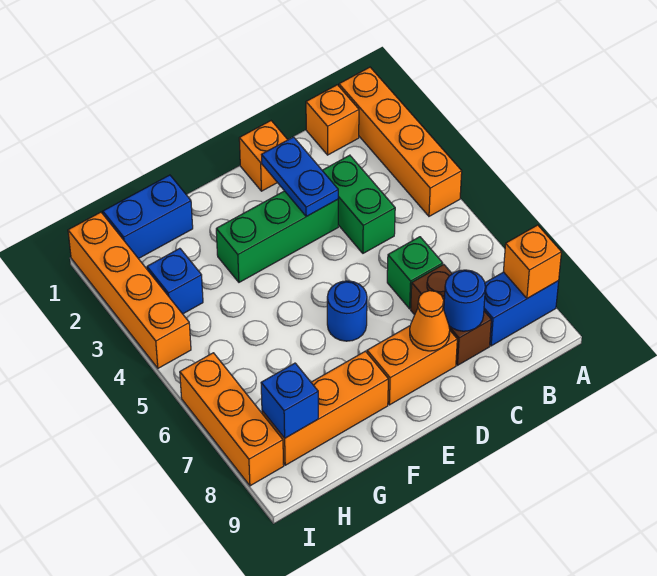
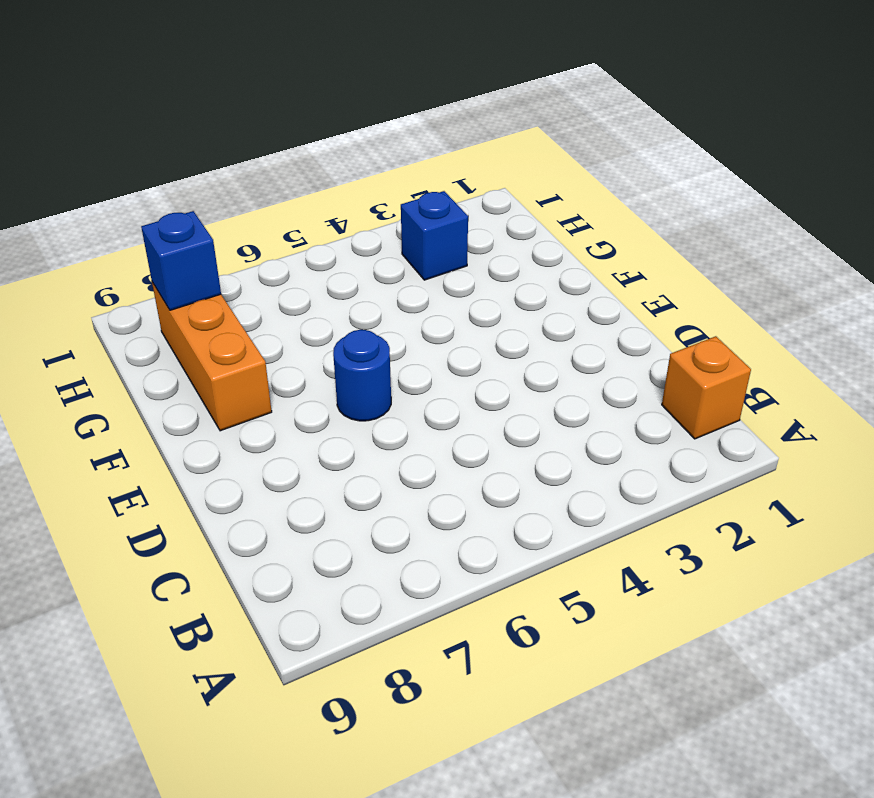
none -> orange brick A1:A4 level 1
none -> blue brick A8:B8 level 1
none -> green brick C3:C4 level 1

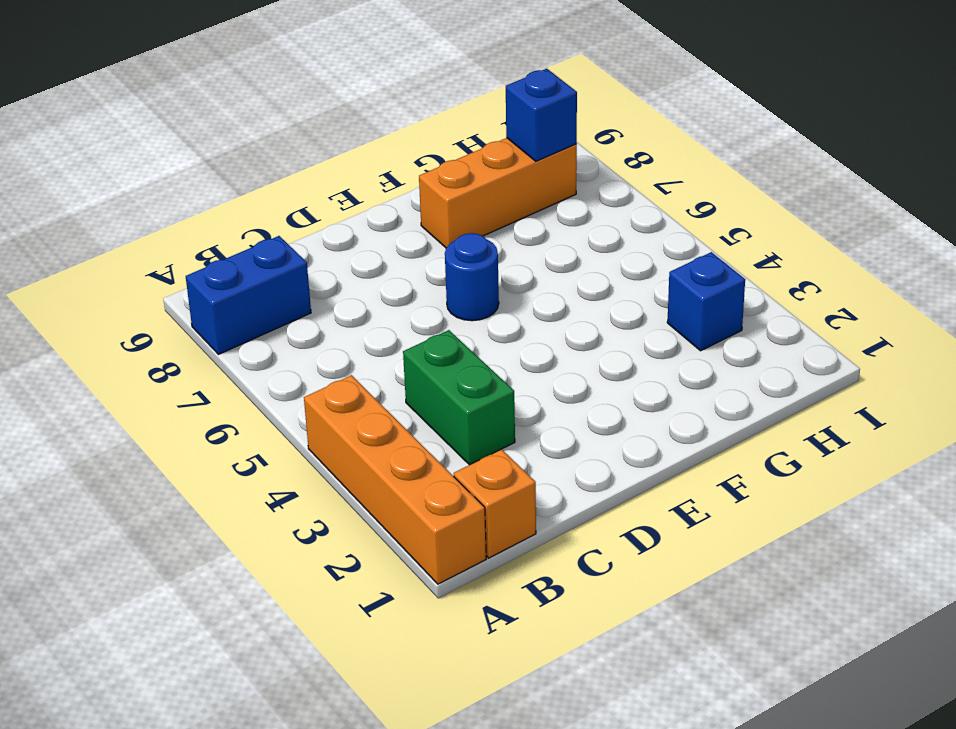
none -> green brick C6 level 1
none -> brown brick C7:C8 level 1
none -> orange brick D1 level 1

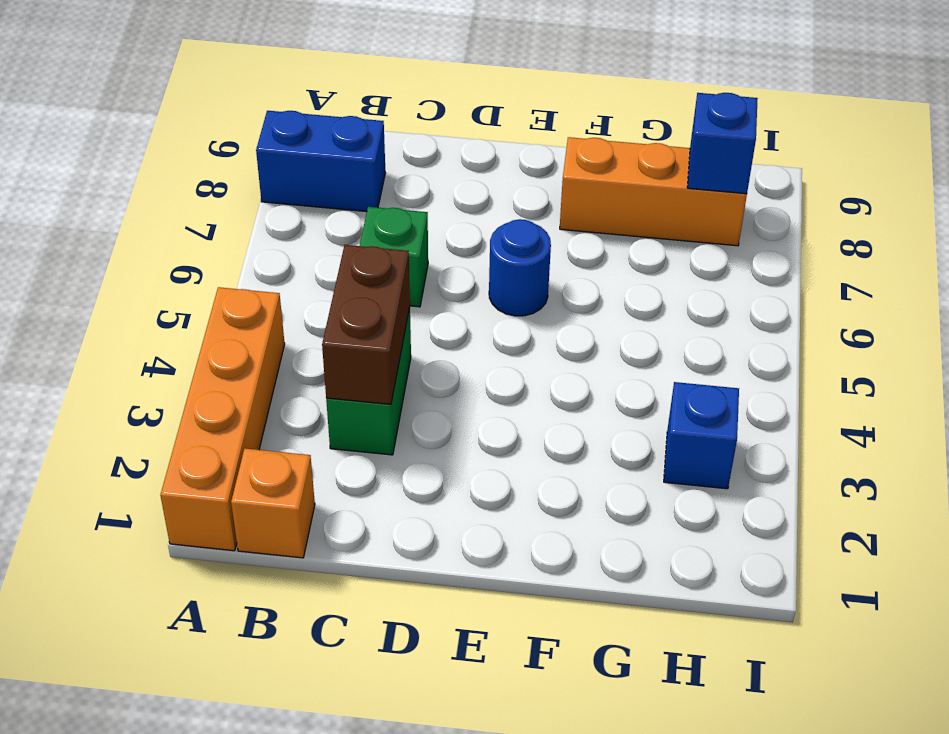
brown brick C3:C4 level 2 -> brown brick C7:C8 level 1
none -> orange brick D1 level 1
none -> green brick D3:F3 level 1
none -> orange brick D8:E8 level 1

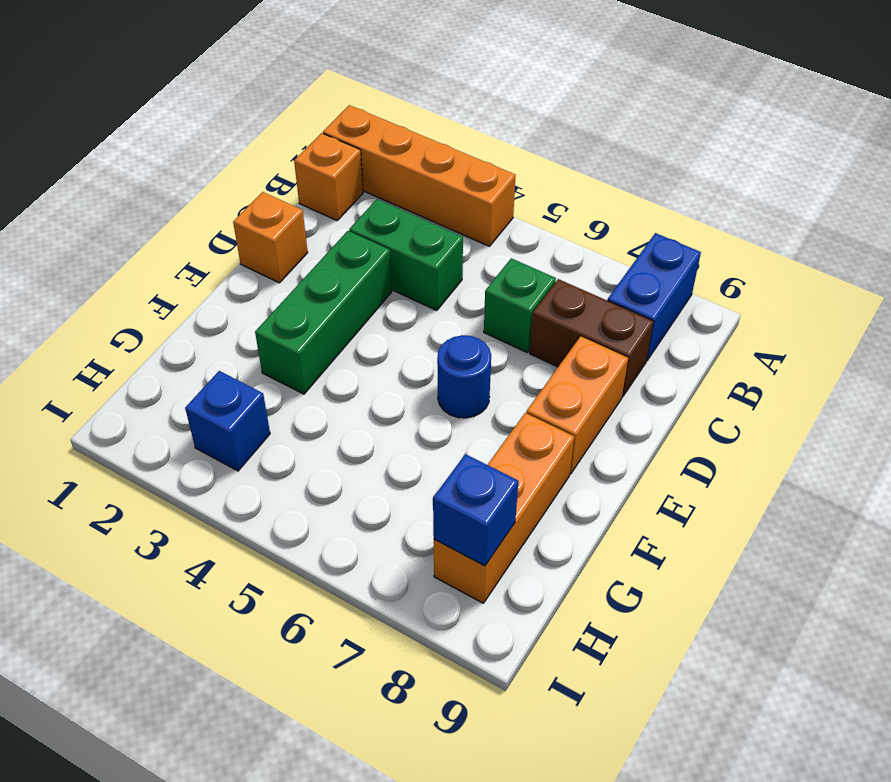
none -> blue brick G1:H1 level 1
none -> orange brick I1:I4 level 1
none -> orange brick I6:I8 level 1

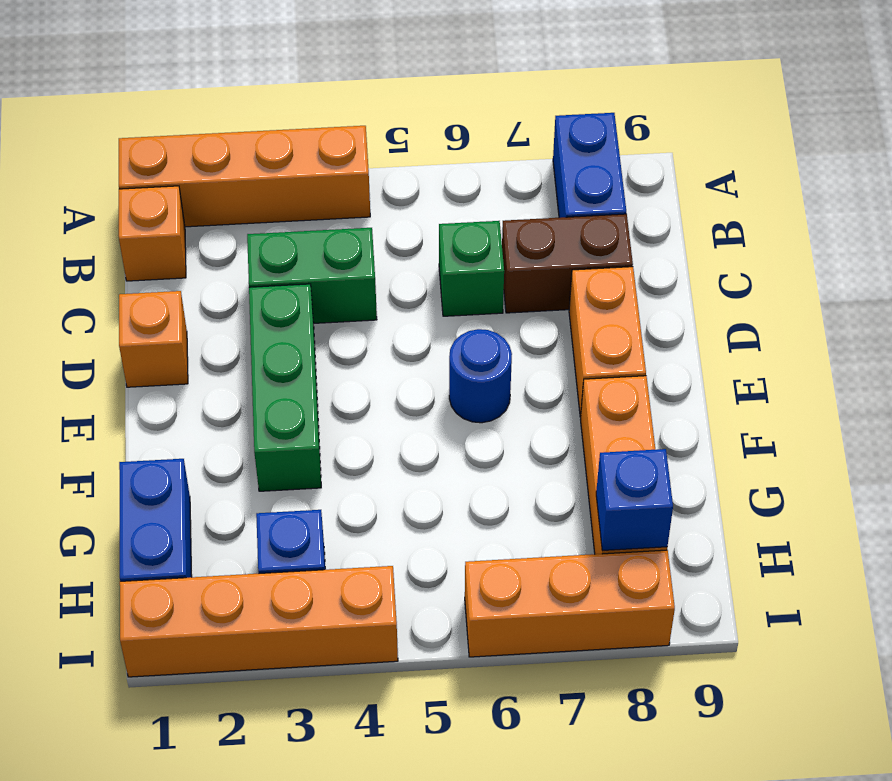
none -> orange brick A8 level 2
none -> blue round brick C8 level 2
none -> blue plate D2:D3 level 2

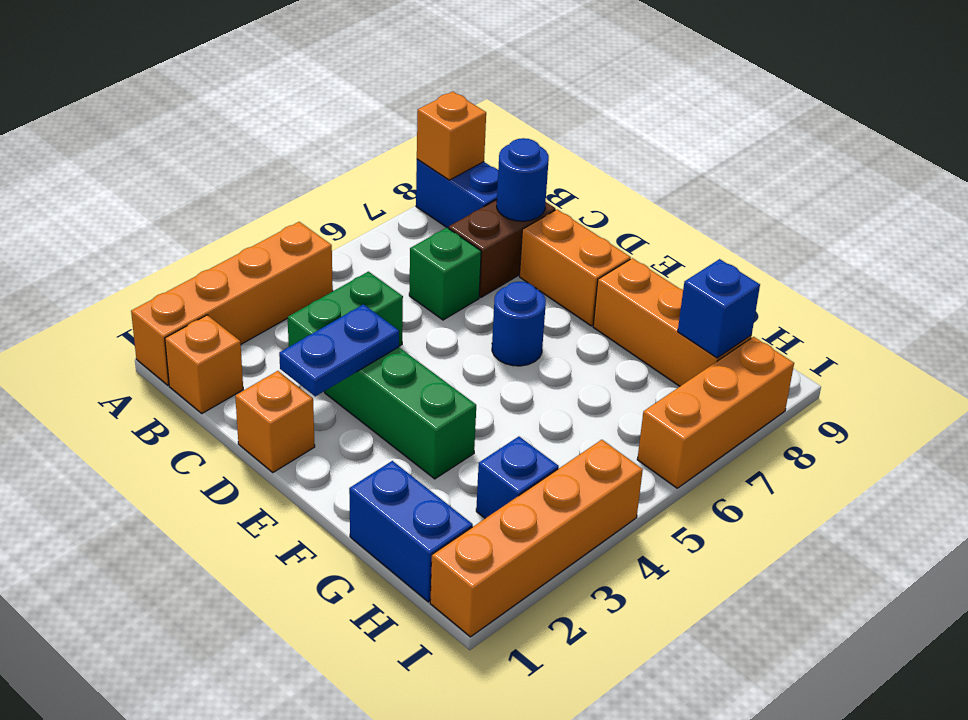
none -> orange cone D8 level 2

